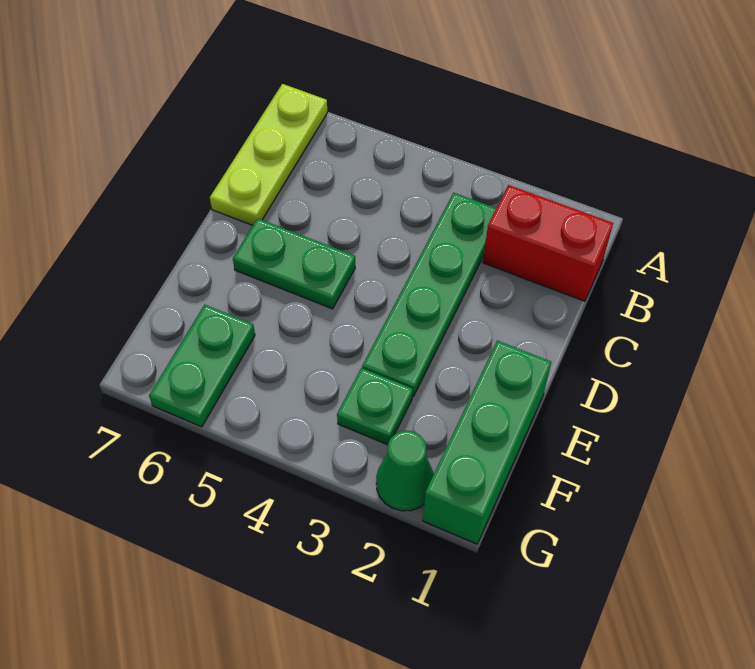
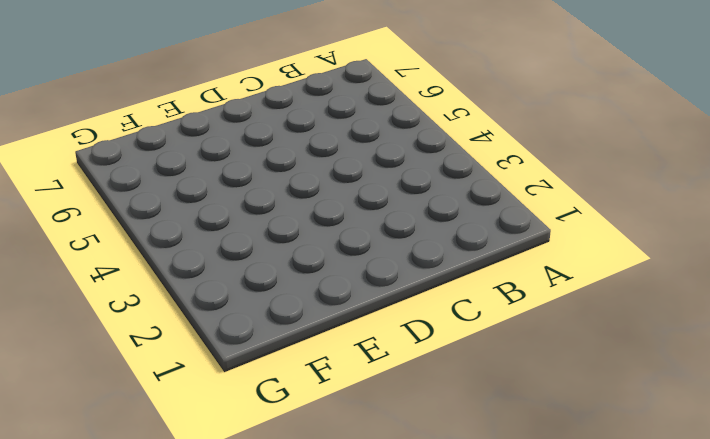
none -> lime plate A7:C7 level 1
none -> red brick B1:B2 level 1

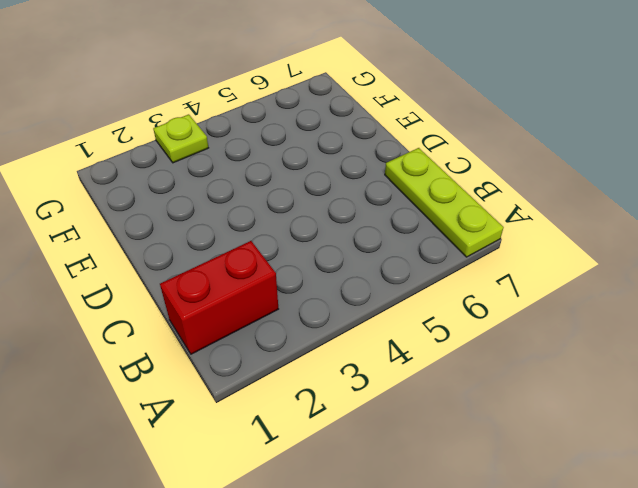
lime plate G3 level 1 -> none
none -> green plate B3:E3 level 1
none -> green plate D5:D6 level 1

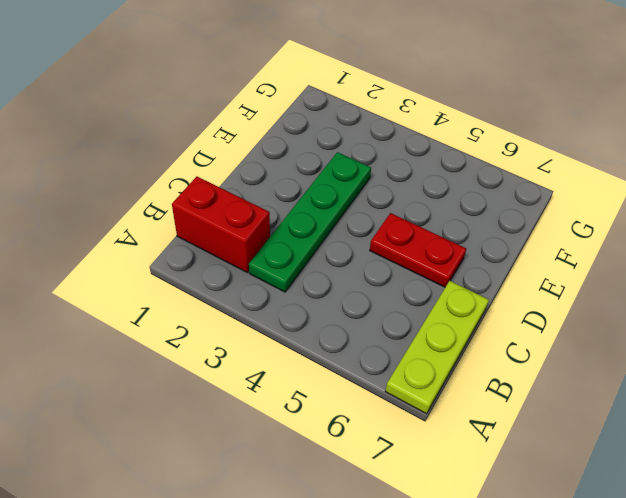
red plate D5:D6 level 1 -> green plate D5:D6 level 1
none -> green brick E1:G1 level 1
none -> green plate F3 level 1

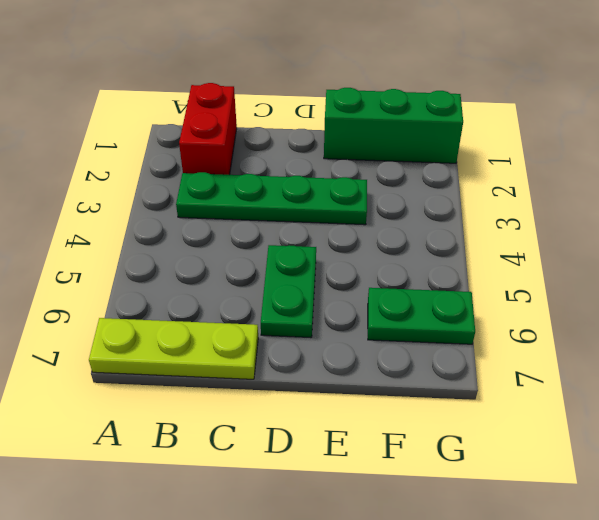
none -> green plate F3 level 1
none -> green cone G2 level 1

